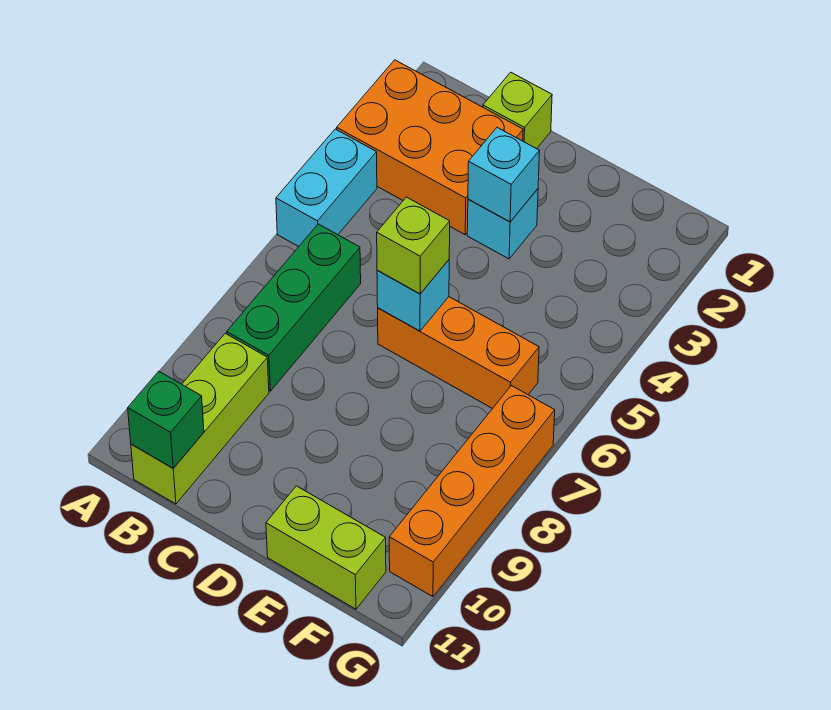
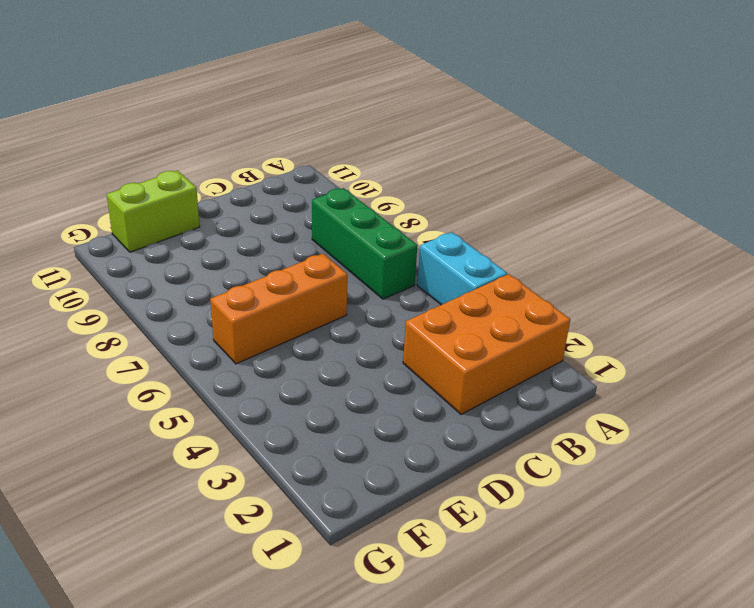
none -> lime brick B9:B11 level 1
none -> lime brick C1 level 1
none -> cyan brick D3 level 1

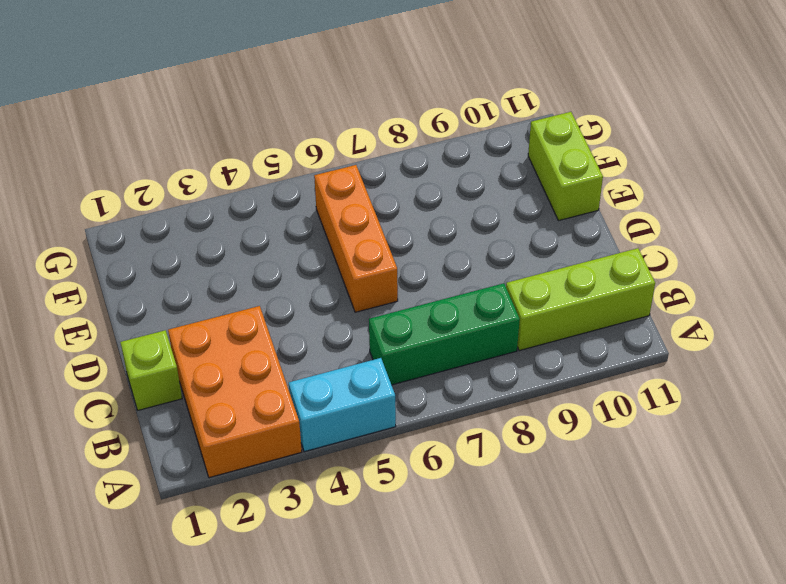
none -> cyan brick D3 level 1
none -> orange brick G7:G10 level 1
none -> green brick B11 level 2

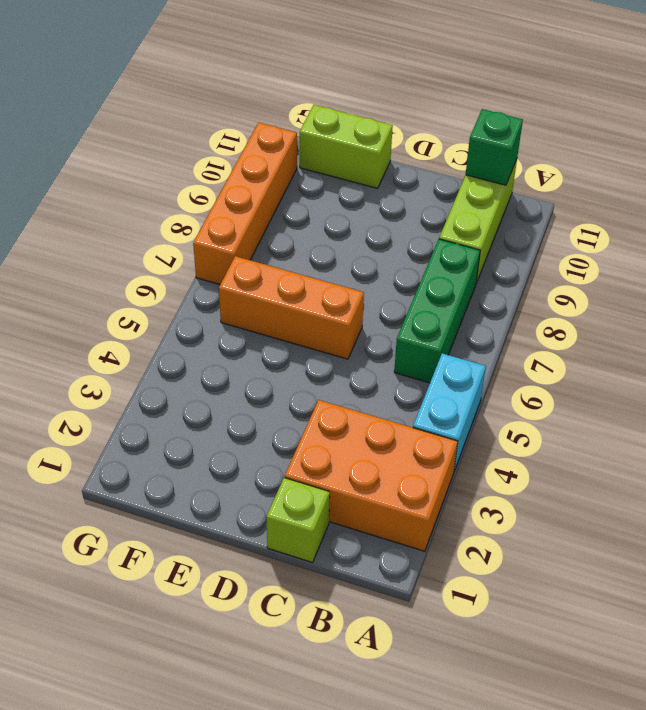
none -> cyan brick D3 level 1
none -> cyan brick D3 level 2
none -> cyan brick D6 level 2

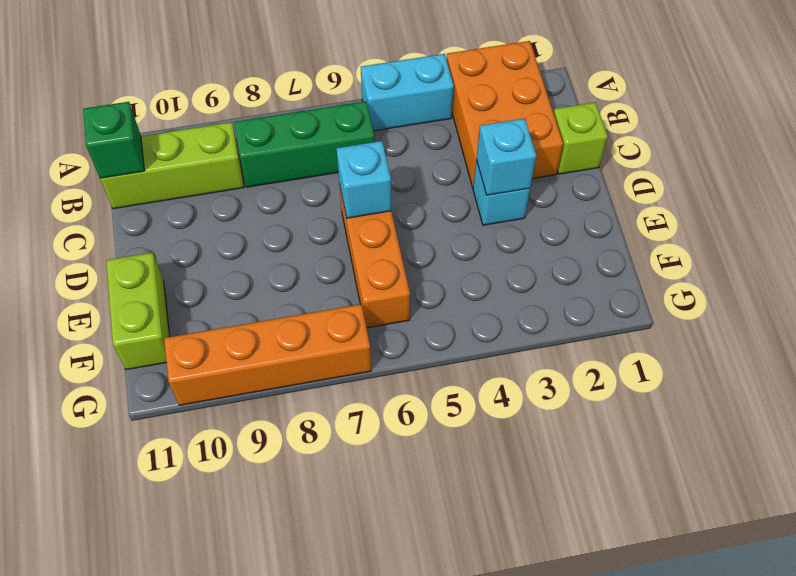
none -> lime brick D6 level 3

